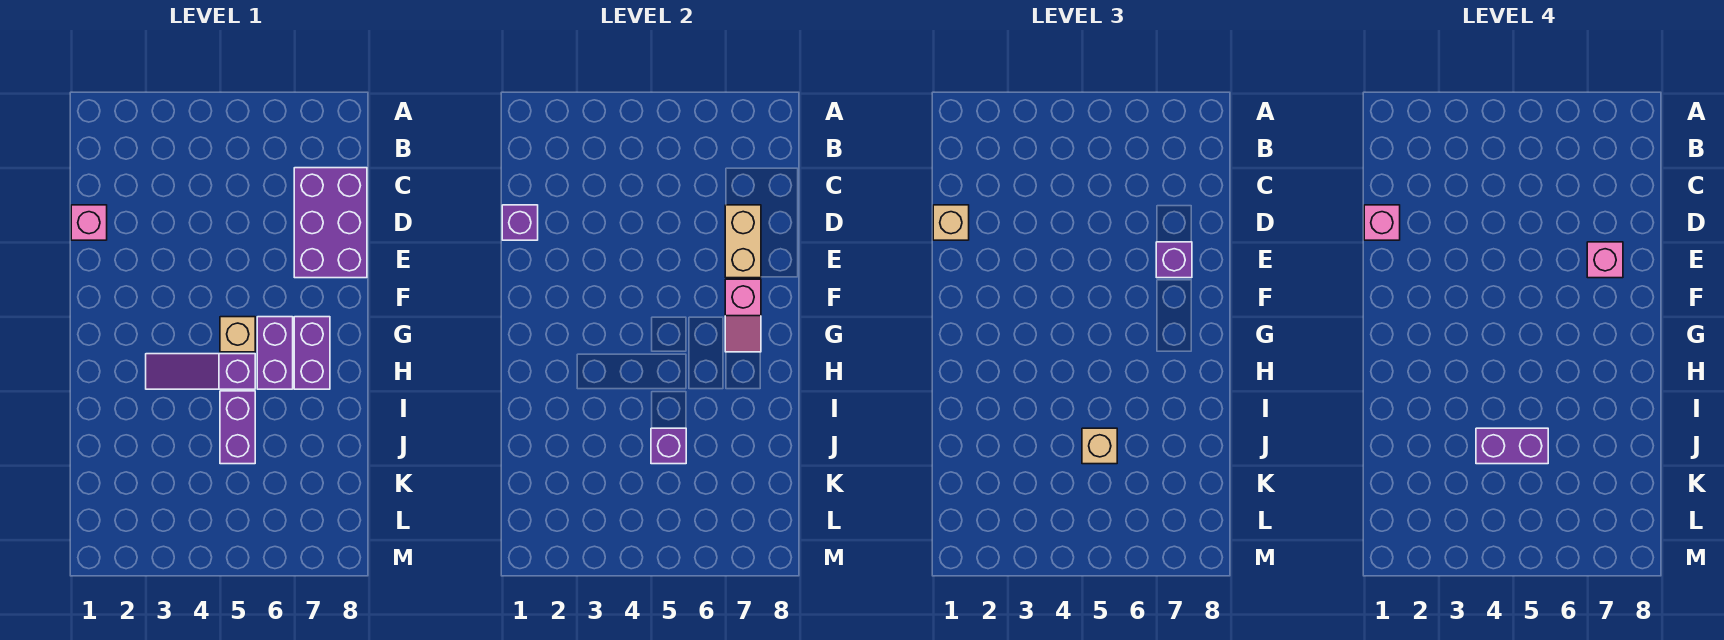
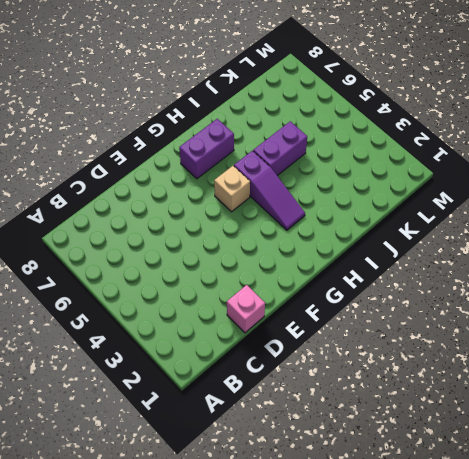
none -> purple brick C7:E8 level 1
none -> purple brick G6:H6 level 1
none -> purple brick D1 level 2

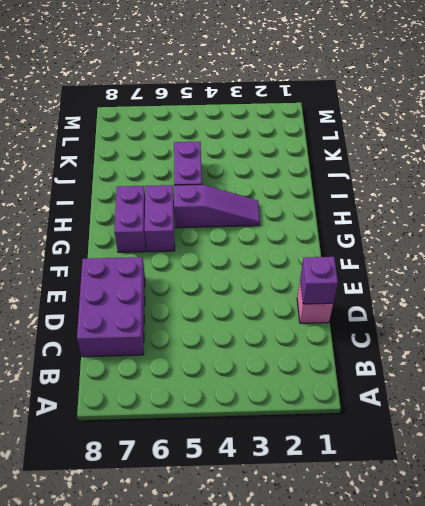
none -> tan brick G5 level 1
none -> tan brick D7:E7 level 2
none -> pink slope F7:G7 level 2 top F

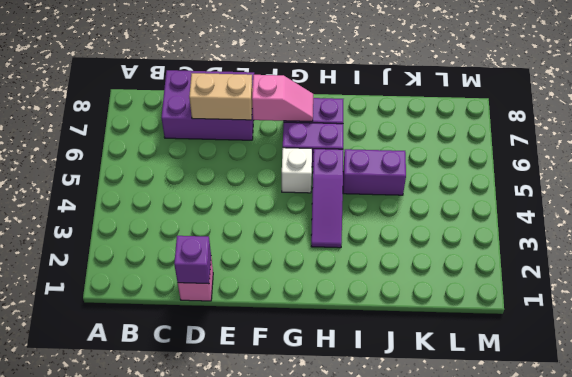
white brick G5 level 1 -> tan brick G5 level 1
none -> purple brick J5 level 2
none -> tan brick D1 level 3
none -> purple brick E7 level 3

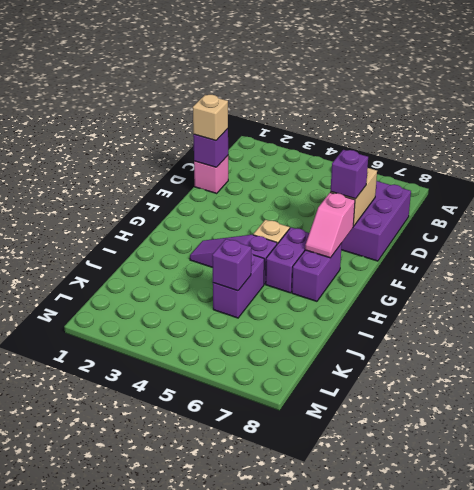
none -> tan brick J5 level 3
none -> pink brick D1 level 4
none -> pink brick E7 level 4

